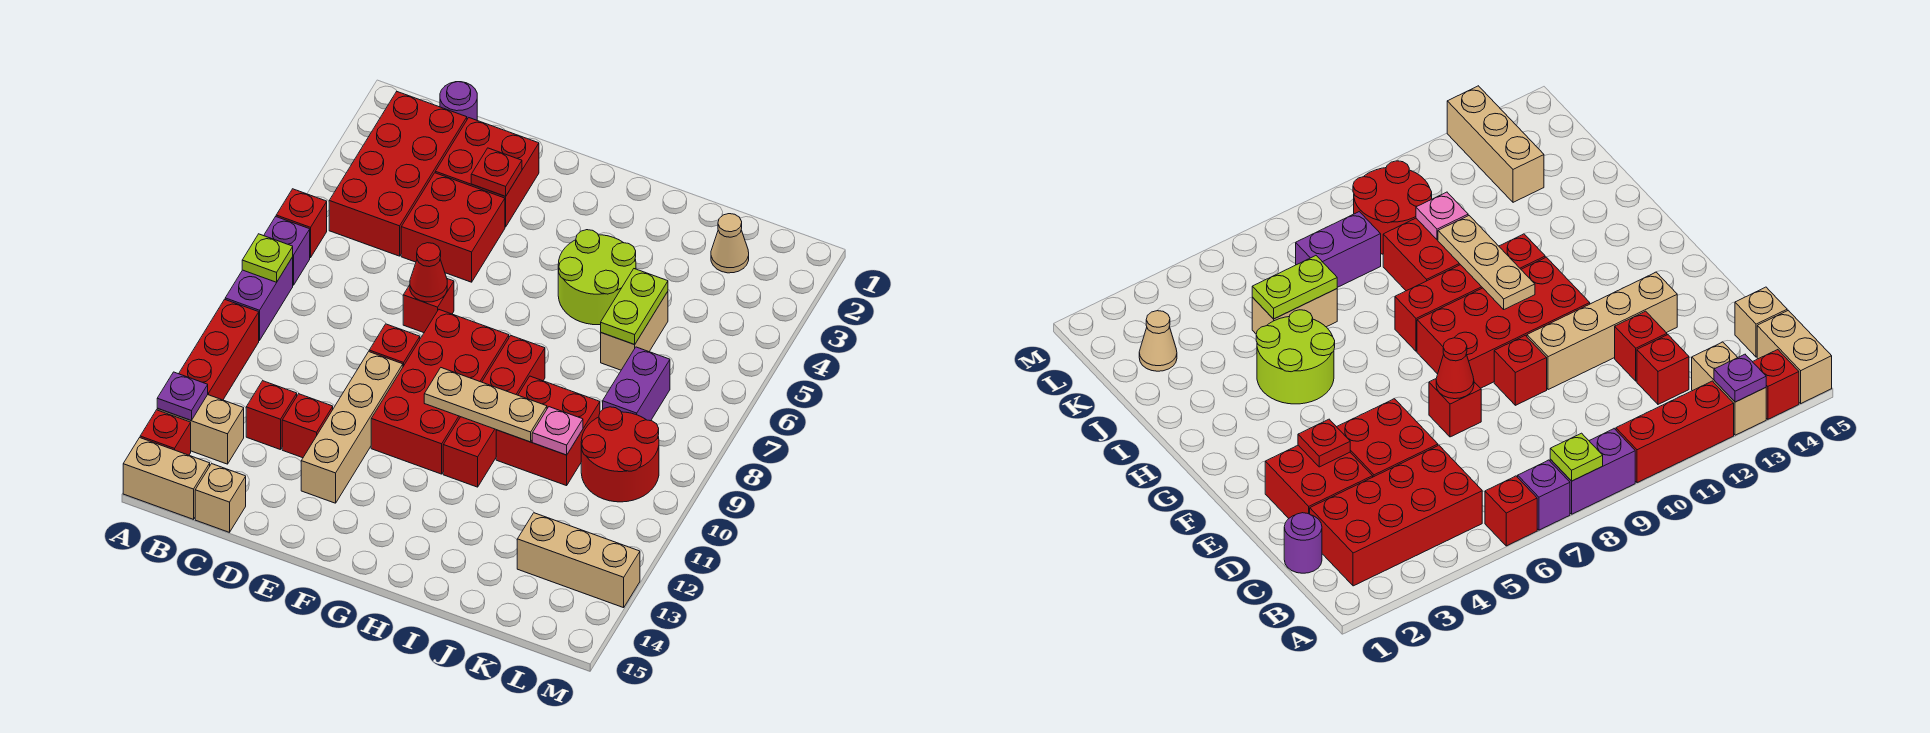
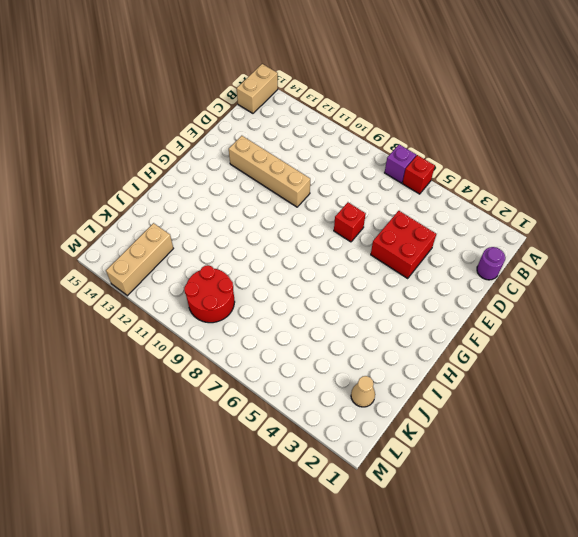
none -> purple brick A8:A9 level 1
none -> red brick A10:A12 level 1
none -> tan brick A13:B13 level 1
none -> red brick A14 level 1

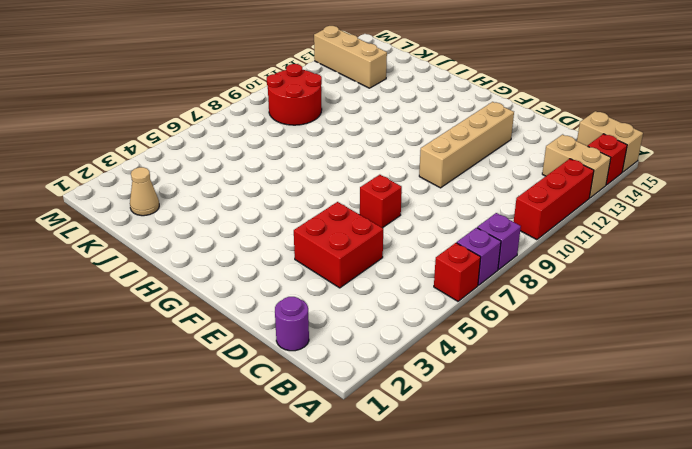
purple brick A8 level 1 -> purple brick A8:A9 level 1
none -> red brick B2:C5 level 1
none -> red brick C12 level 1
none -> tan brick C15 level 1
none -> red brick D2:E3 level 1

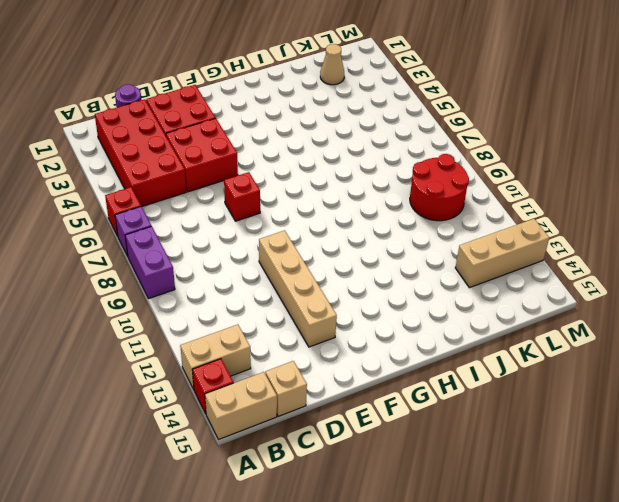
none -> red brick A10:A12 level 1
none -> red brick C12 level 1
none -> red brick D12 level 1
none -> red brick E9 level 1

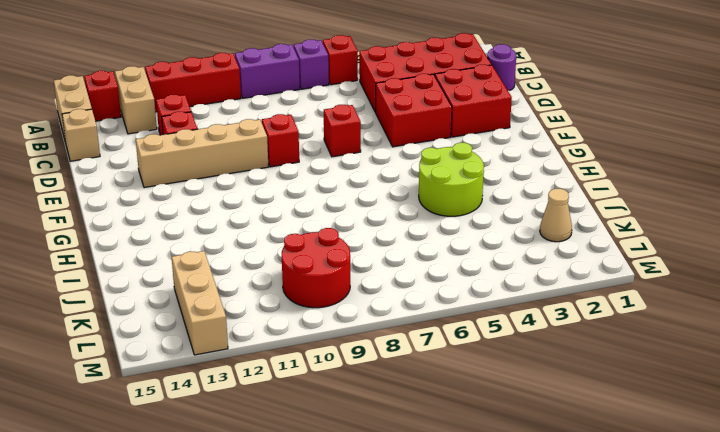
none -> red brick F8:G11 level 1
none -> red brick H8:H11 level 1
none -> red brick I9:J10 level 1
none -> tan brick J5:J6 level 1

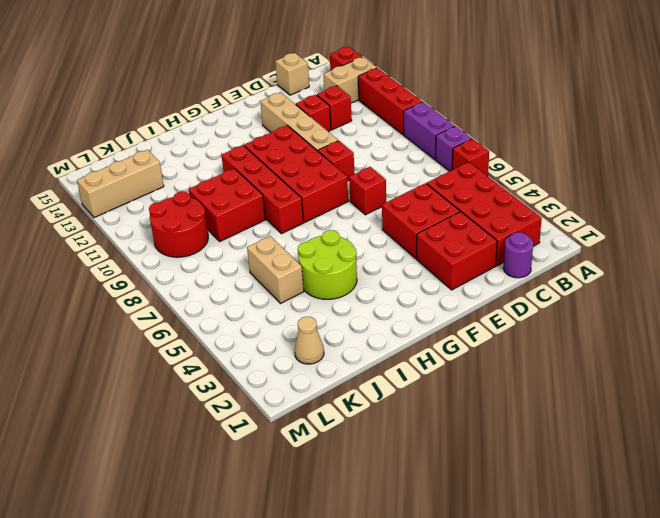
none -> tan brick A15:B15 level 1
none -> purple brick K7:K8 level 1
none -> lime plate A8 level 2
none -> purple plate A13 level 2

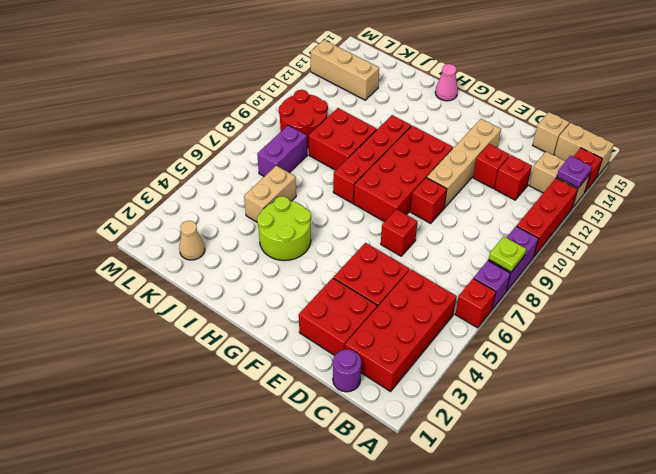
pink cone H15 level 1 -> none
none -> red plate E3 level 2
none -> red cone E7 level 2
none -> tan plate G10:I10 level 2
none -> lime plate J5:J6 level 2

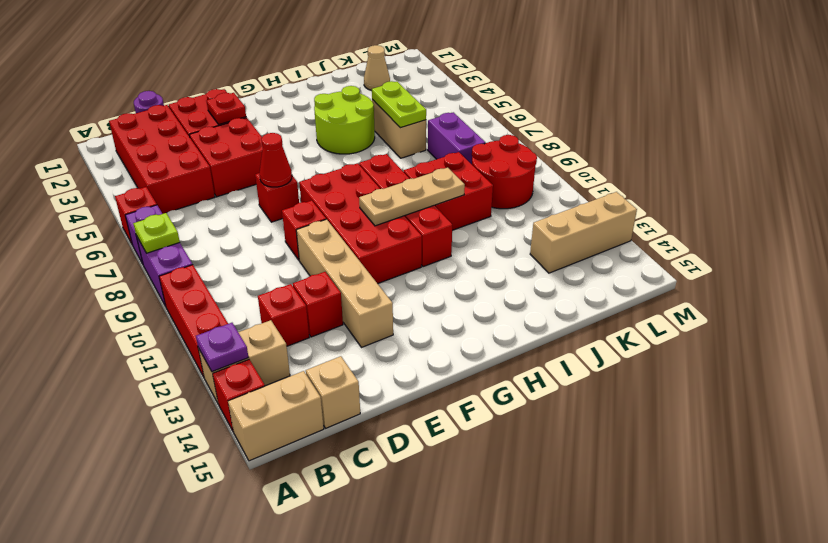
none -> pink plate J10 level 2

